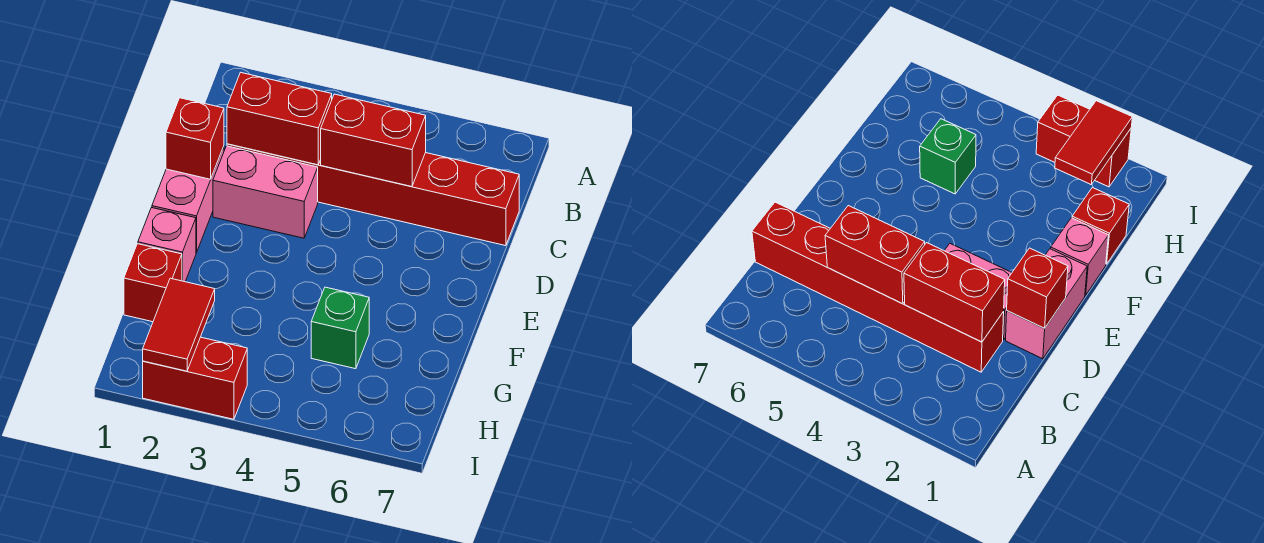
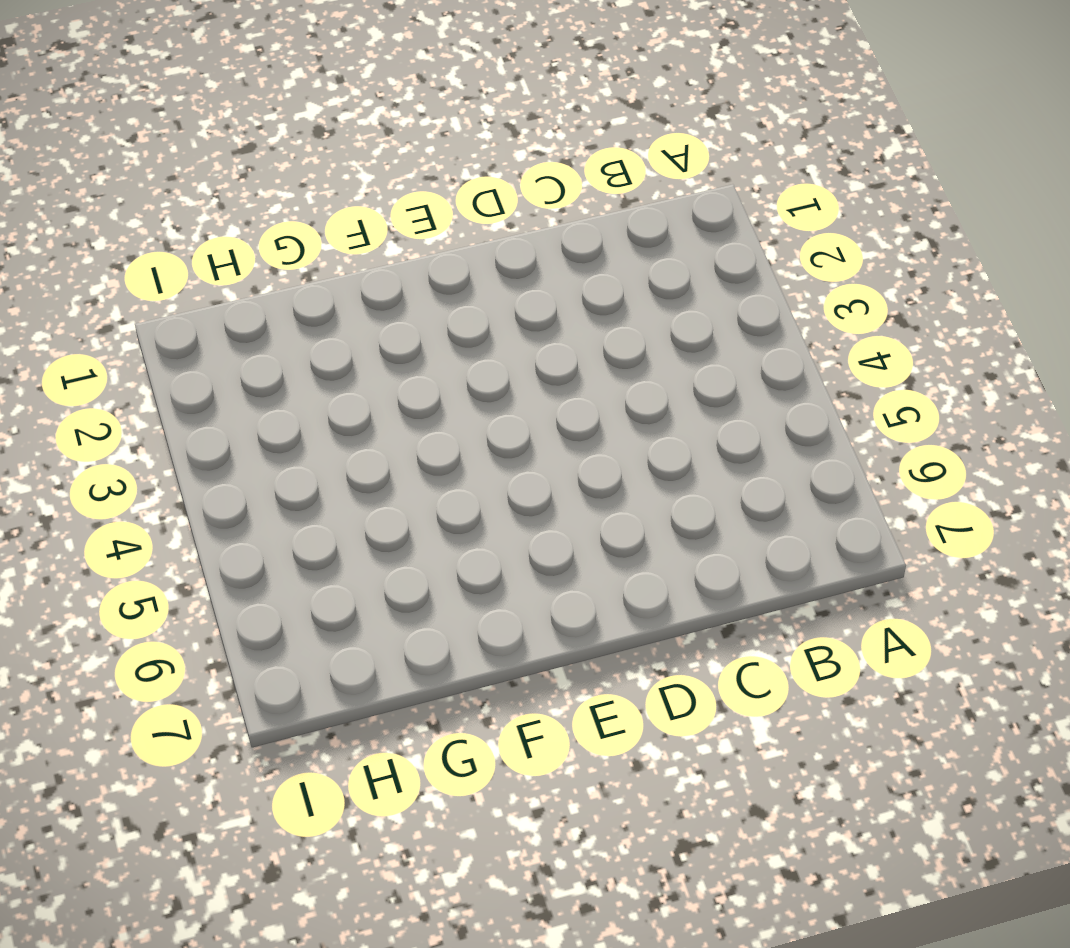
none -> red brick C2:C7 level 1
none -> pink brick D1:E1 level 1

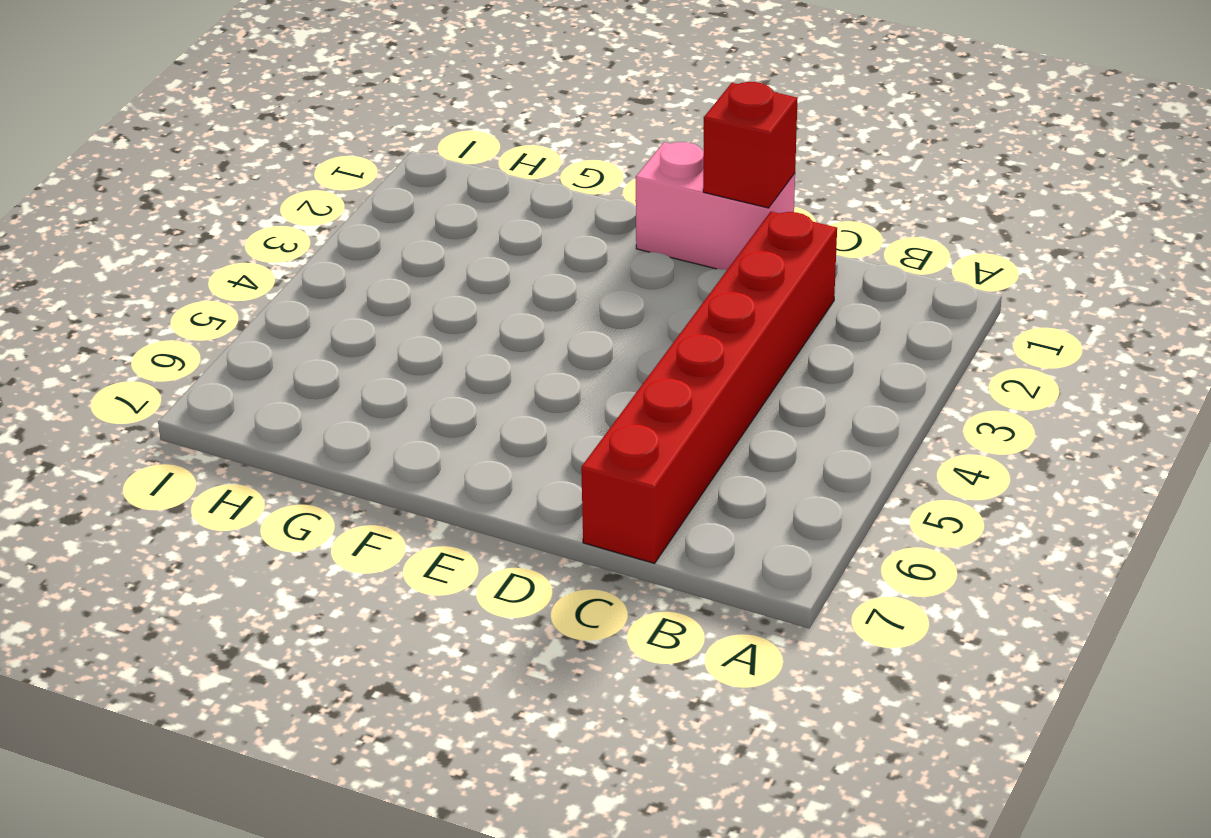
none -> pink brick D2:D3 level 1
none -> pink brick F1 level 1

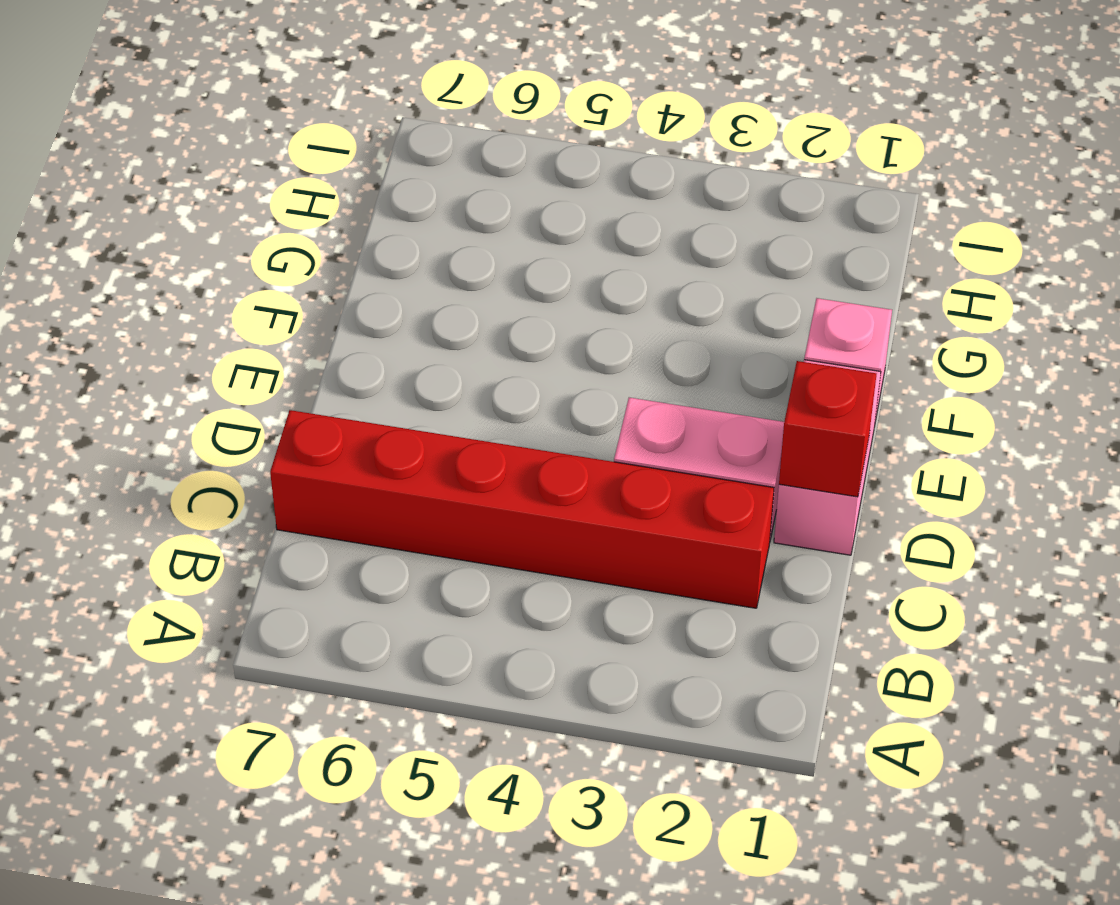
none -> red brick G1 level 1
none -> green brick G5 level 1

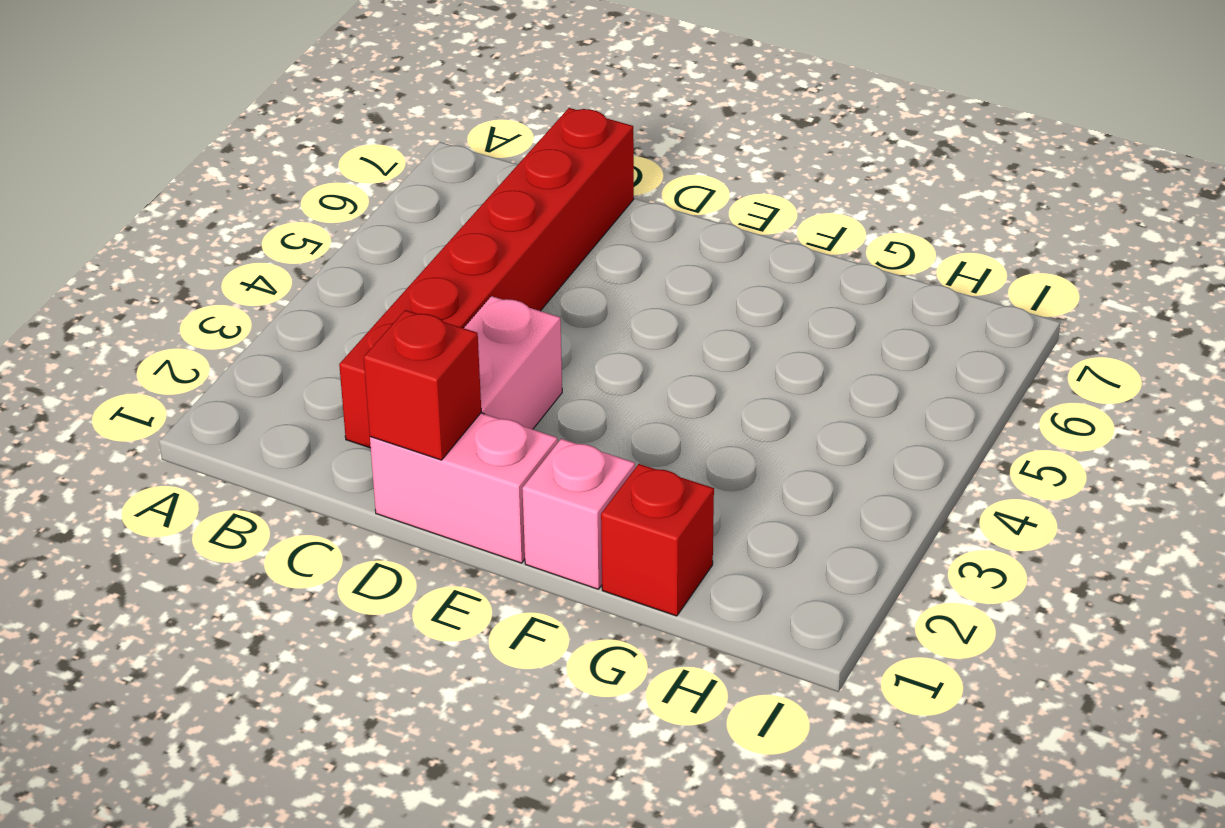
none -> green brick G5 level 1
none -> red brick I2:I3 level 1

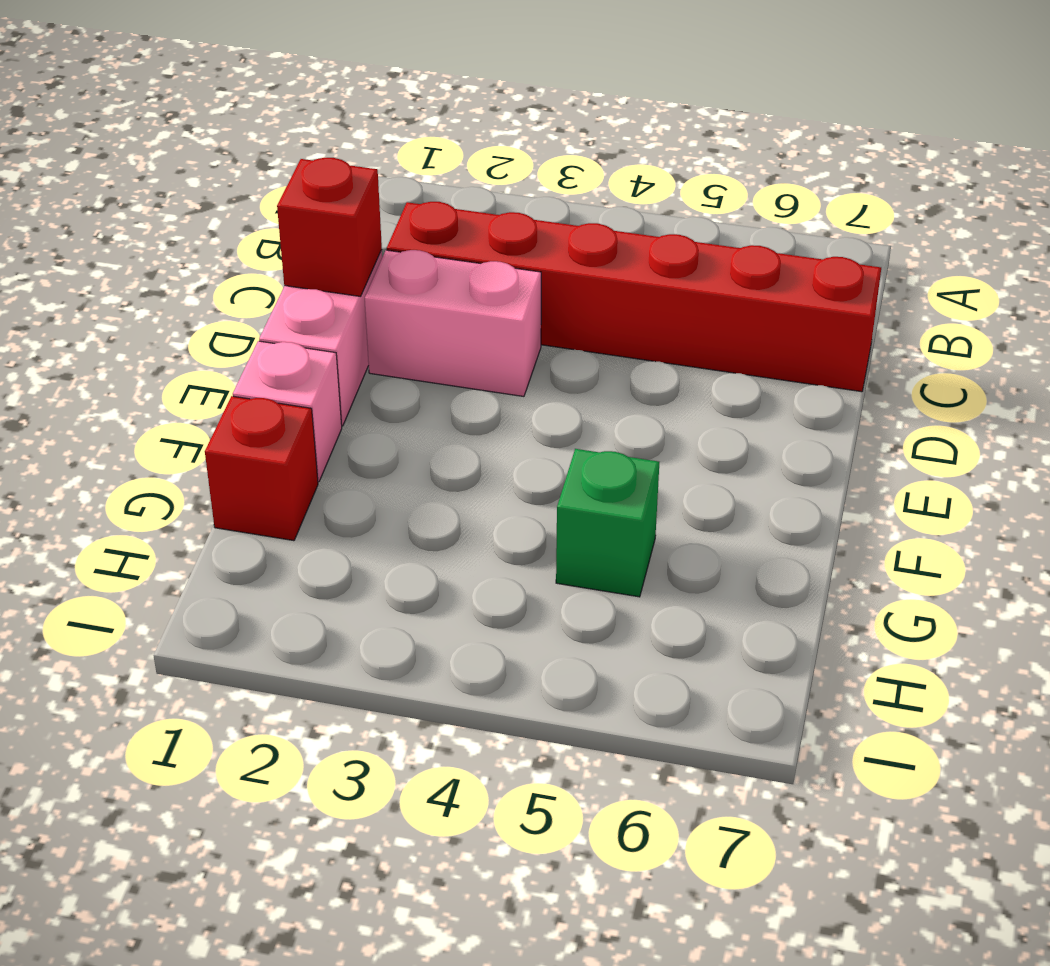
none -> red brick I2:I3 level 1
none -> red brick C2:C3 level 2

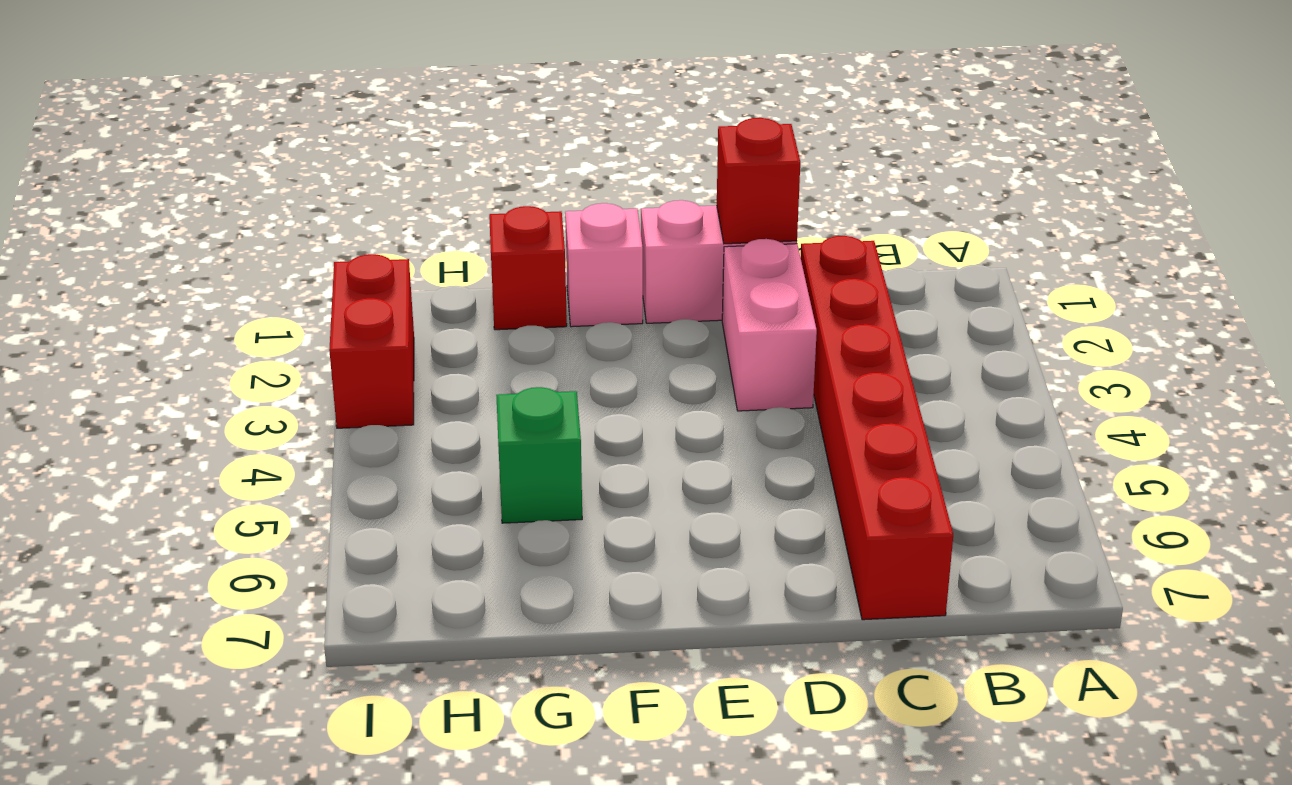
none -> red brick C2:C3 level 2
none -> red brick C4:C5 level 2

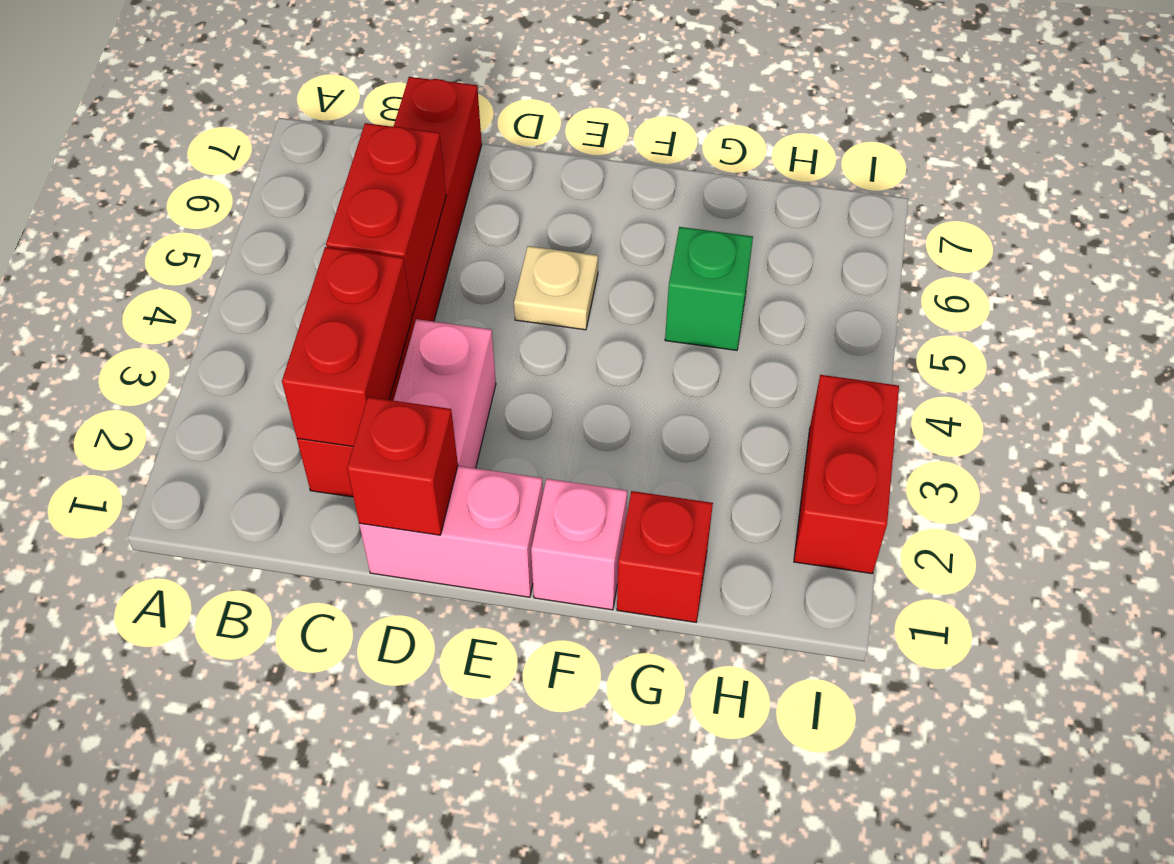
tan plate E5 level 1 -> none
none -> red tile H2:I2 level 2

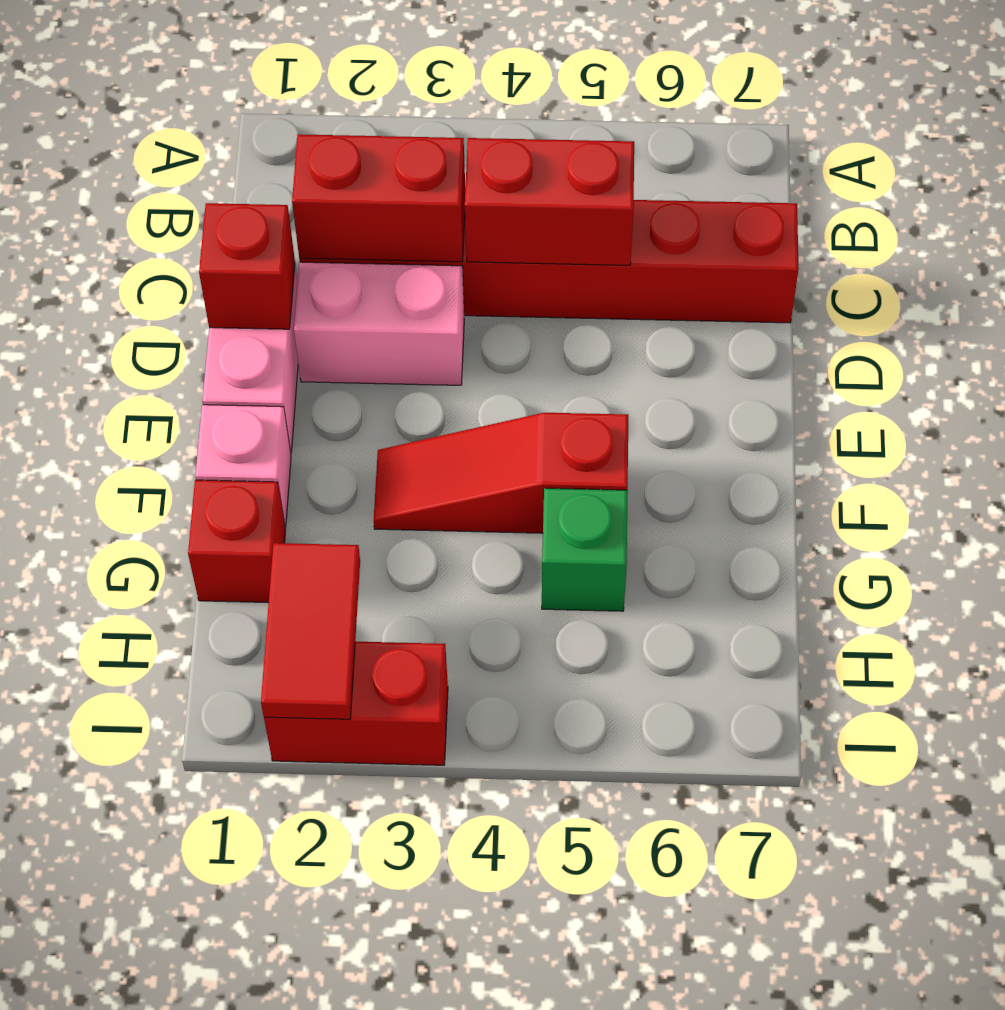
red slope F3:F5 level 1 top 5 -> none

